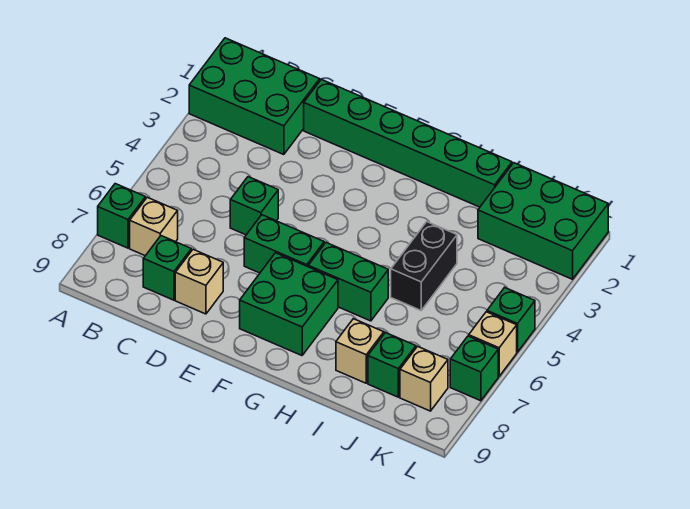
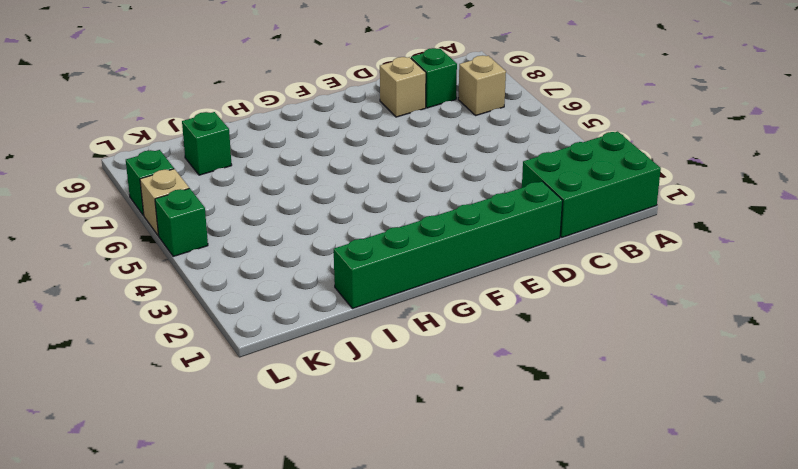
none -> green brick A7 level 1
none -> green brick D5 level 1
none -> green brick E6:F6 level 1

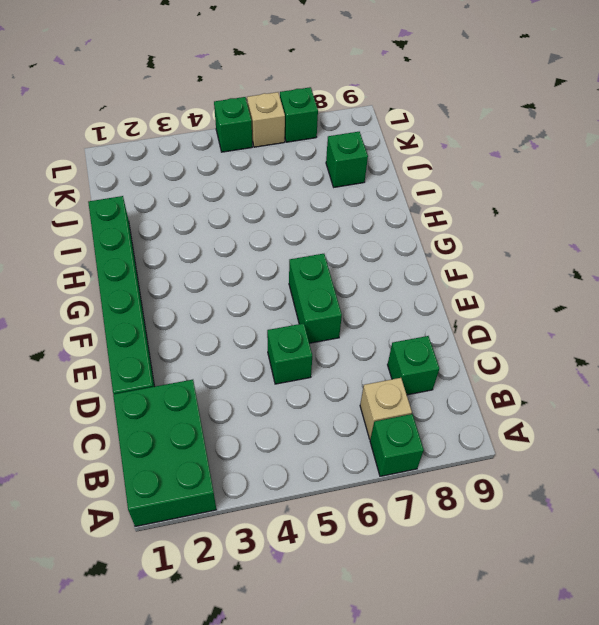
none -> tan brick D8 level 1
none -> green brick F7:G8 level 1
none -> green brick G6:H6 level 1

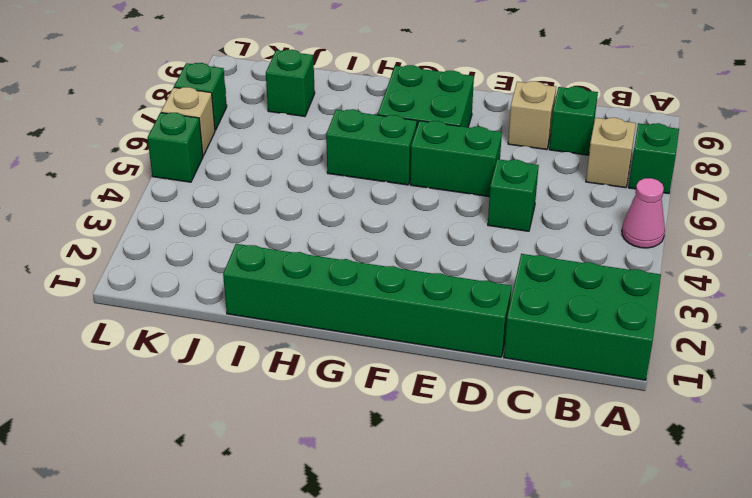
pink cone A5 level 1 -> none
none -> black brick I4:I5 level 1
none -> tan brick I8 level 1
none -> green brick J1:L2 level 1

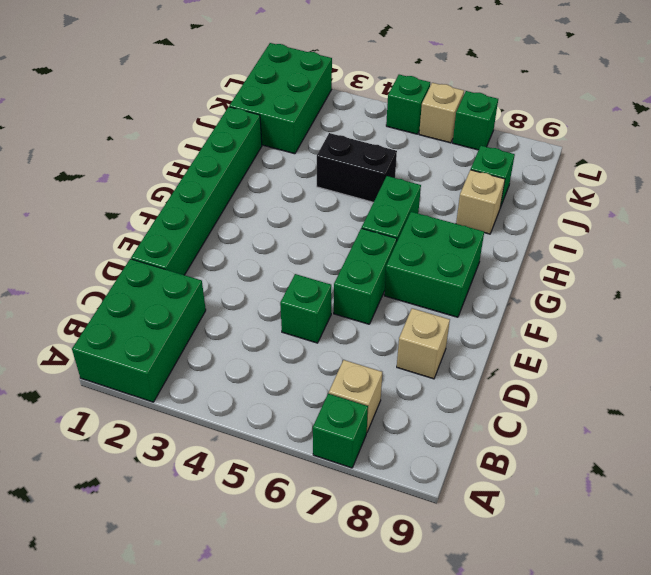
none -> green brick C8 level 1
none -> tan brick K8 level 1

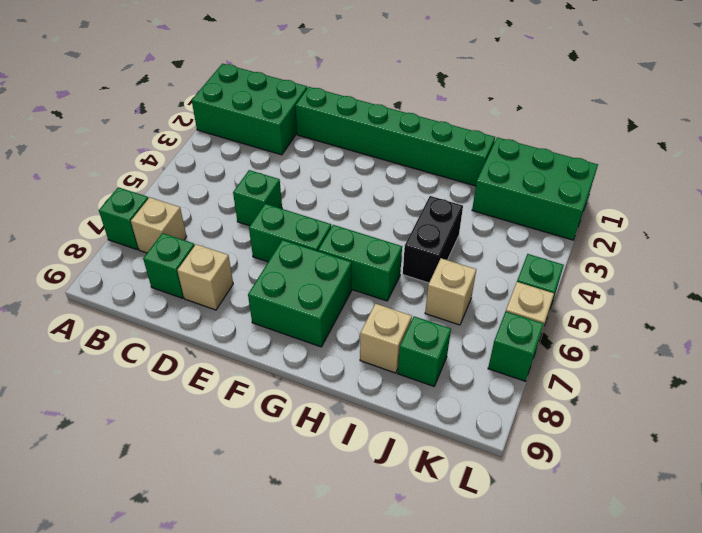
tan brick J6 level 1 -> tan brick K8 level 1

